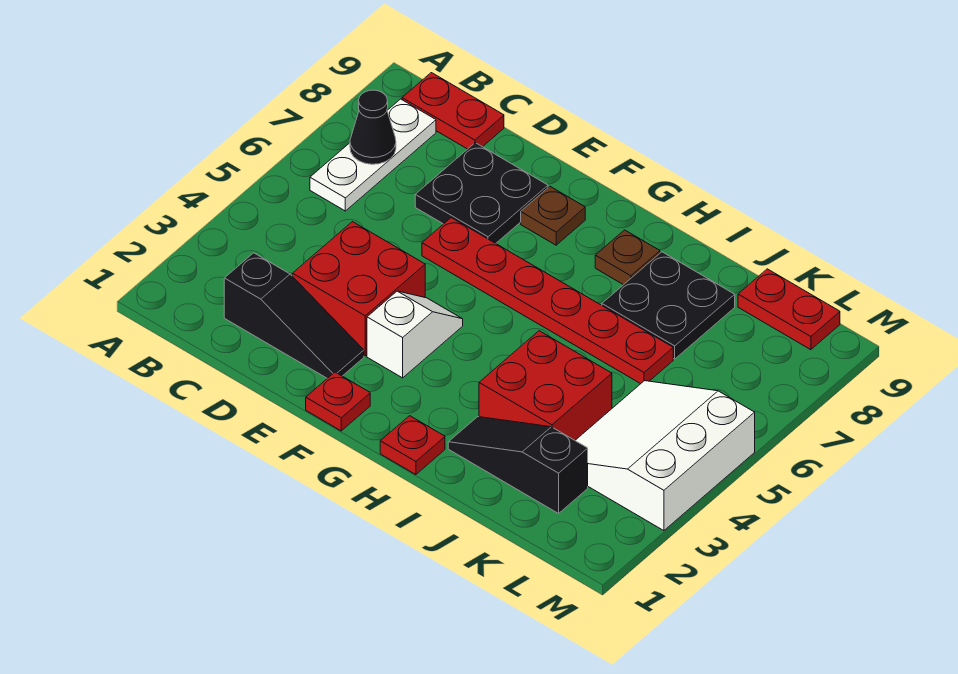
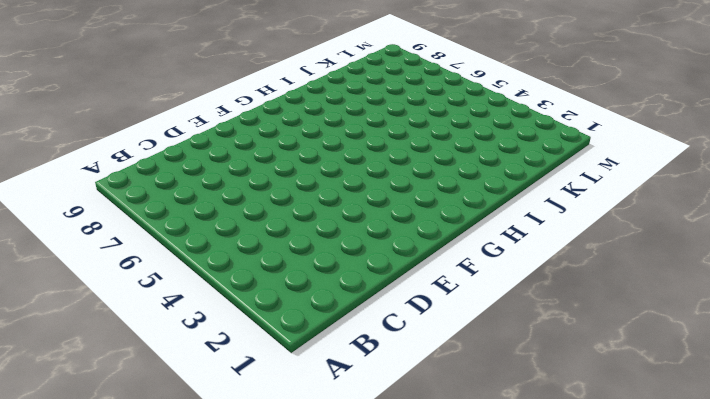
none -> white plate B6:B8 level 1
none -> red plate B9:C9 level 1
none -> black slope C2:E2 level 1 top C

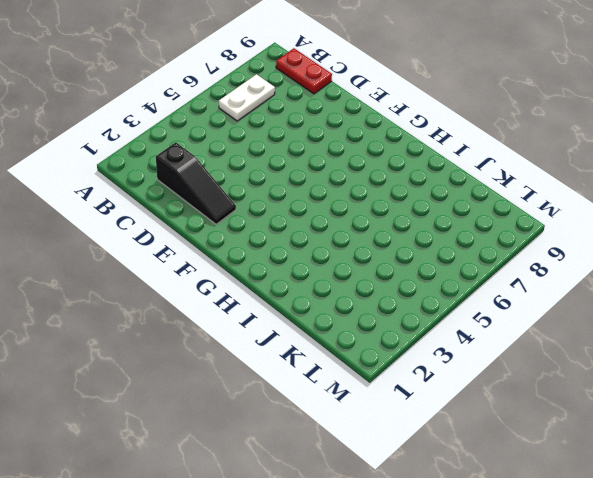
white plate B6:B7 level 1 -> white plate B6:B8 level 1
none -> red brick D3:E4 level 1
none -> black plate D7:E8 level 1
none -> red plate E6:J6 level 1

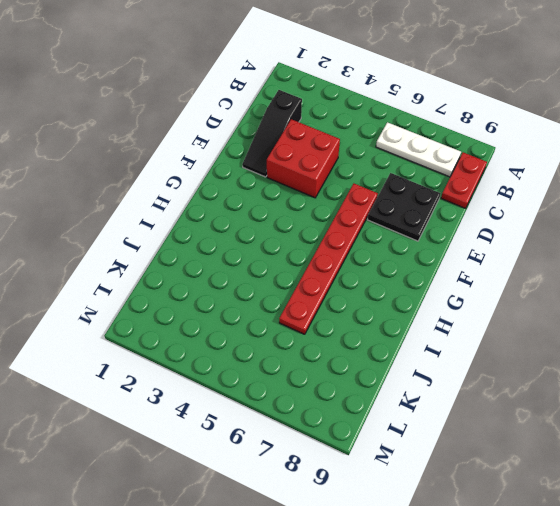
none -> red plate F1 level 1
none -> white slope F3:F4 level 1 top 3
none -> brown plate F8 level 1

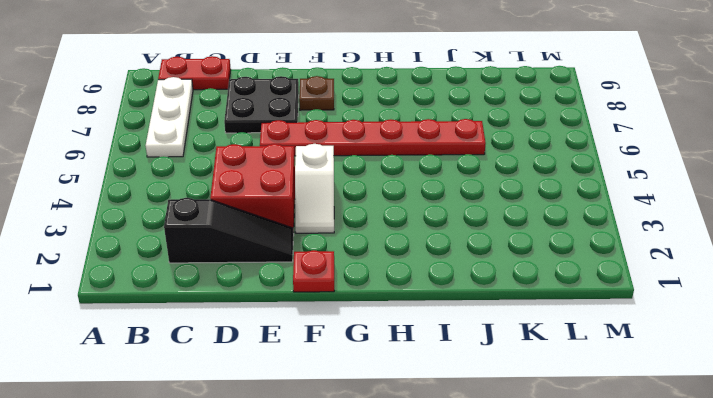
white slope F3:F4 level 1 top 4 -> white slope F3:F4 level 1 top 3
none -> red plate H1 level 1
none -> brown plate H8 level 1
none -> black slope I2:K2 level 1 top K

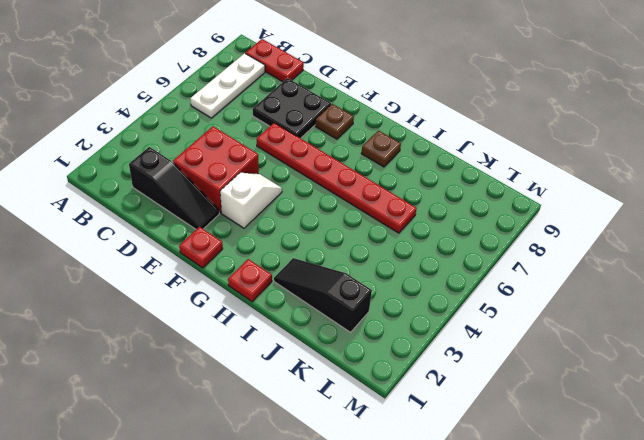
none -> red brick I3:J4 level 1
none -> black plate I7:J8 level 1
none -> white slope K3:M5 level 1 top M

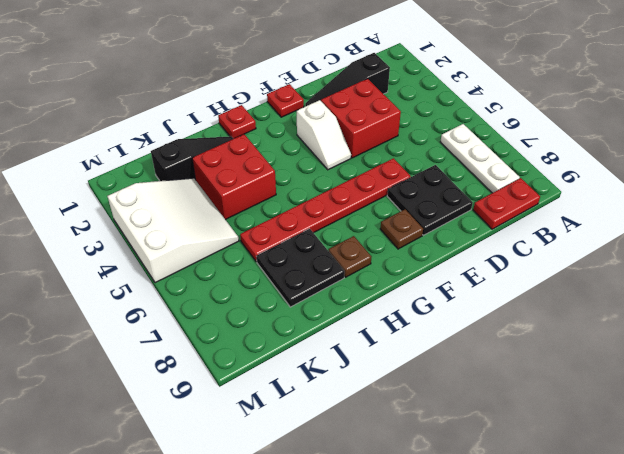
none -> red plate K9:L9 level 1
none -> black cone B7 level 2

